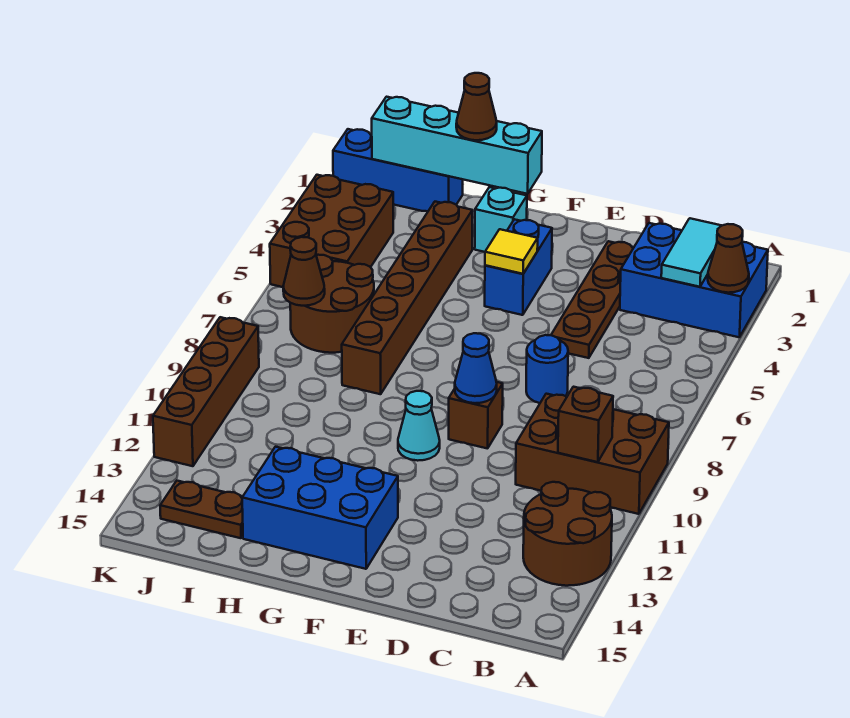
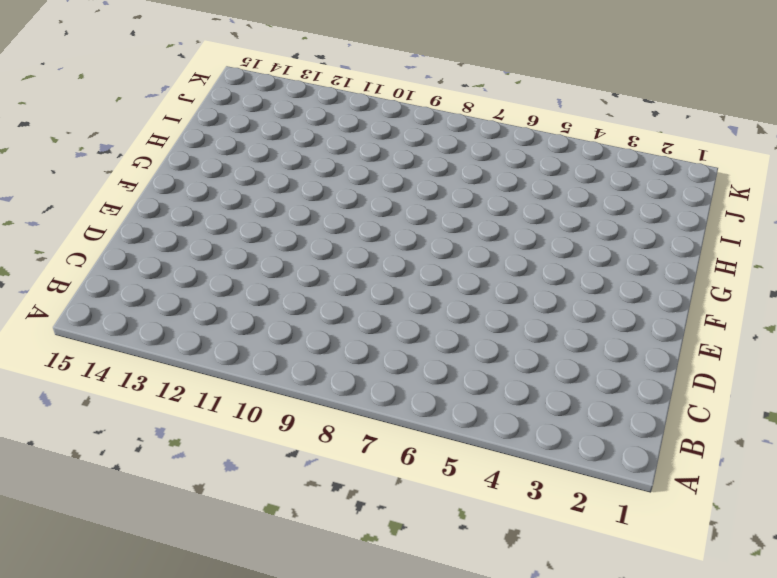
none -> blue brick A2:C3 level 1
none -> brown brick A9:C10 level 1
none -> brown round brick A12:B13 level 1

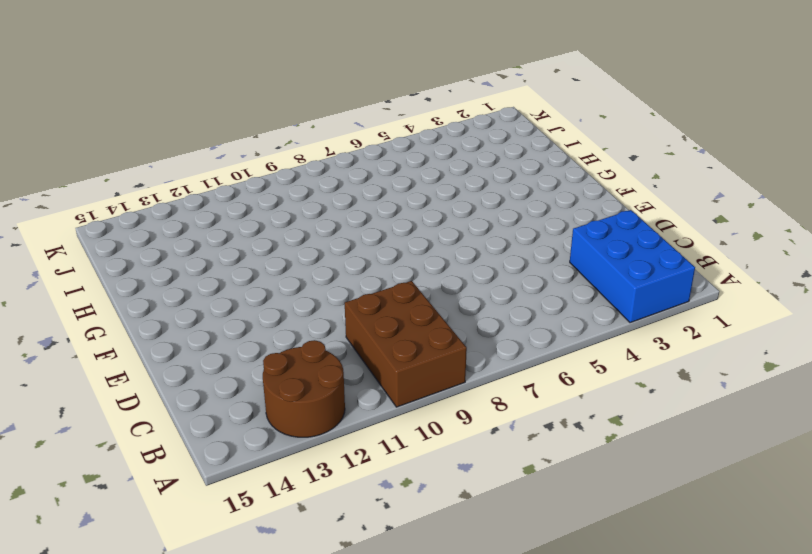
none -> brown plate D2:D5 level 1
none -> blue round brick D7 level 1
none -> brown brick E9 level 1

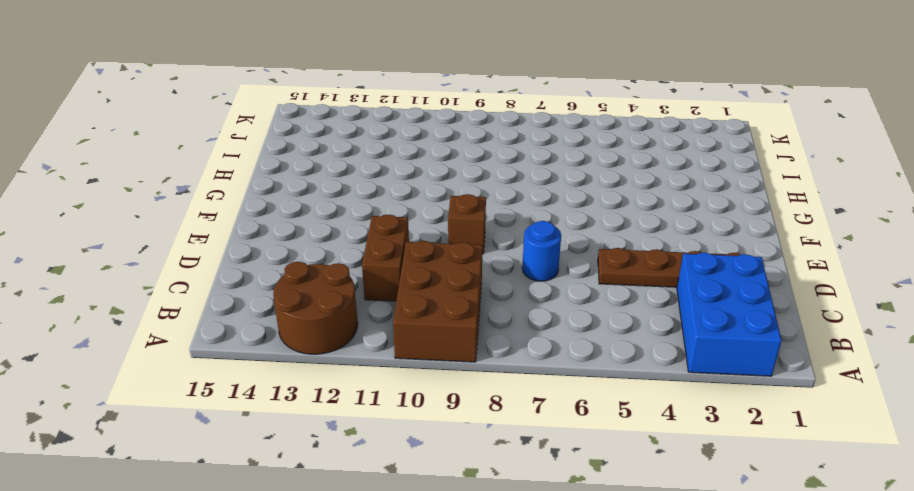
brown brick C11:D11 level 1 -> none
none -> blue brick F3:F4 level 1
none -> cyan cone F10 level 1
none -> blue brick F13:H14 level 1

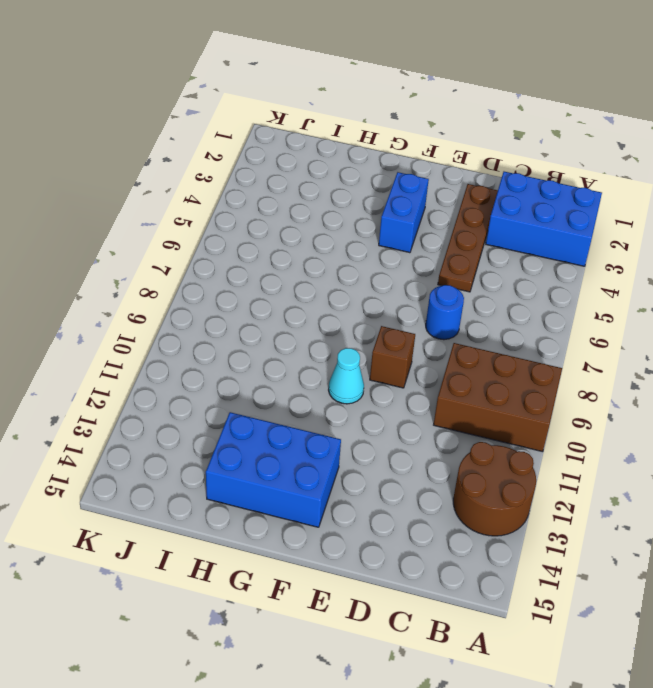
none -> cyan brick G2 level 1
none -> brown brick H3:H8 level 1
none -> blue brick I1:K1 level 1

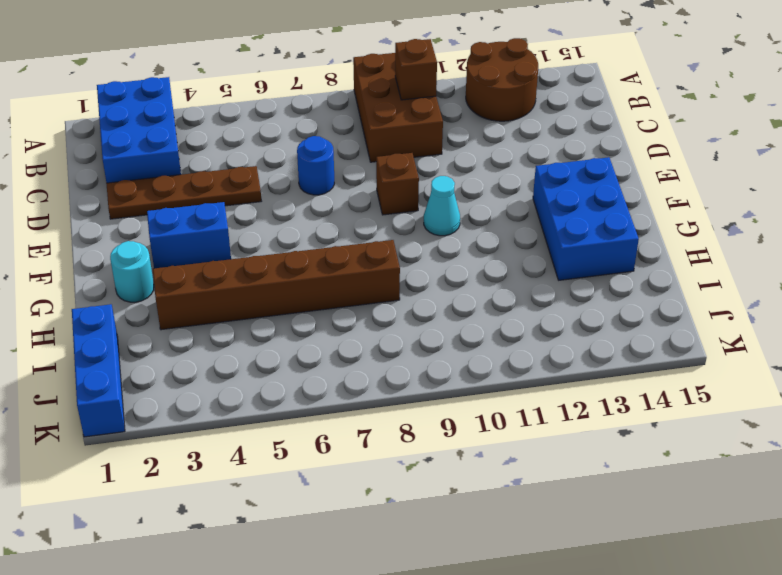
cyan round brick G2 level 1 -> cyan brick G2 level 1
none -> brown round brick I6:J7 level 1
none -> brown plate I14:J14 level 1
none -> brown brick J3:K5 level 1

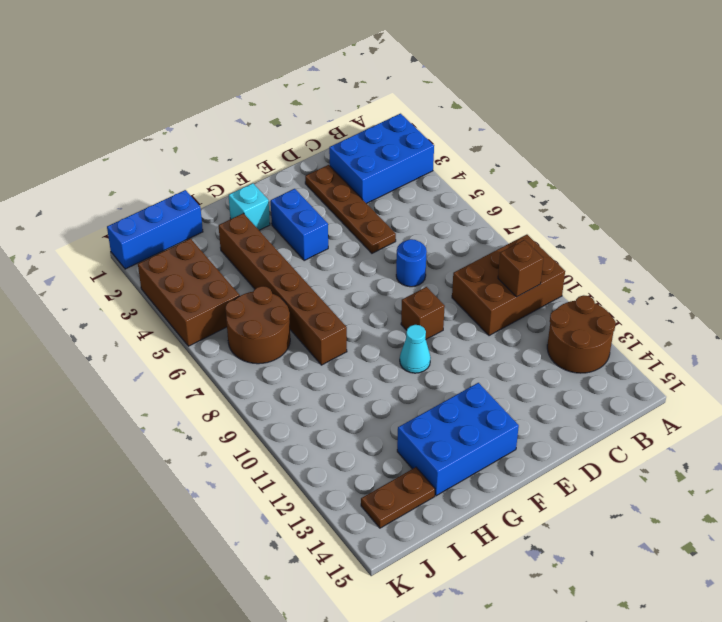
none -> brown brick K9:K12 level 1
none -> brown cone A3 level 2
none -> cyan tile B2:B3 level 2

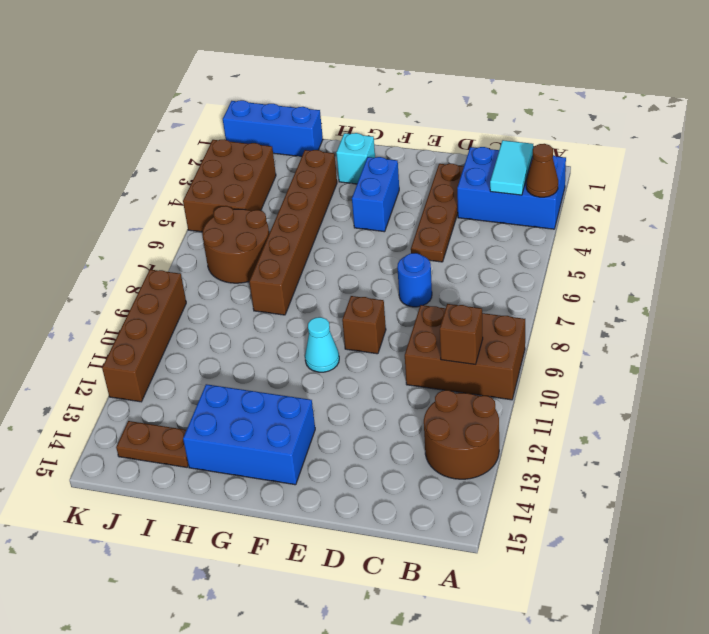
none -> blue cone E9 level 2
none -> yellow tile F4 level 2
none -> cyan brick G1:J1 level 2

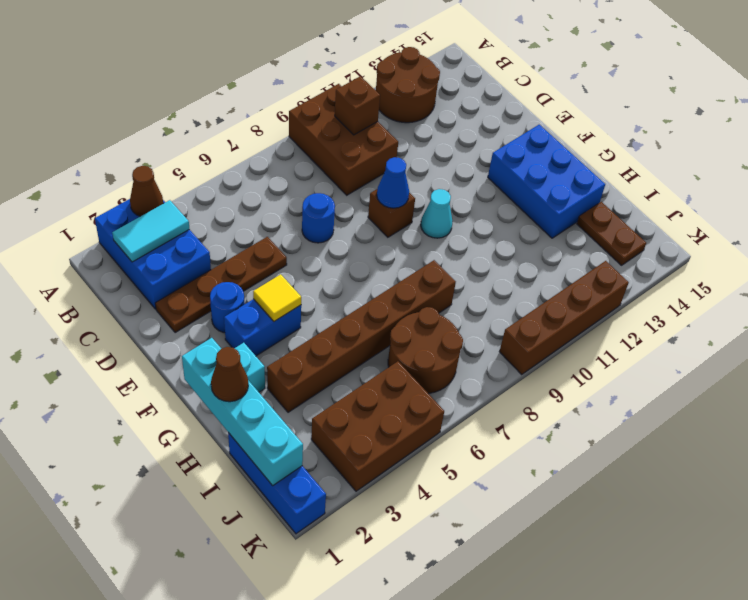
blue round brick E3 level 1 -> none
none -> brown cone J7 level 2

